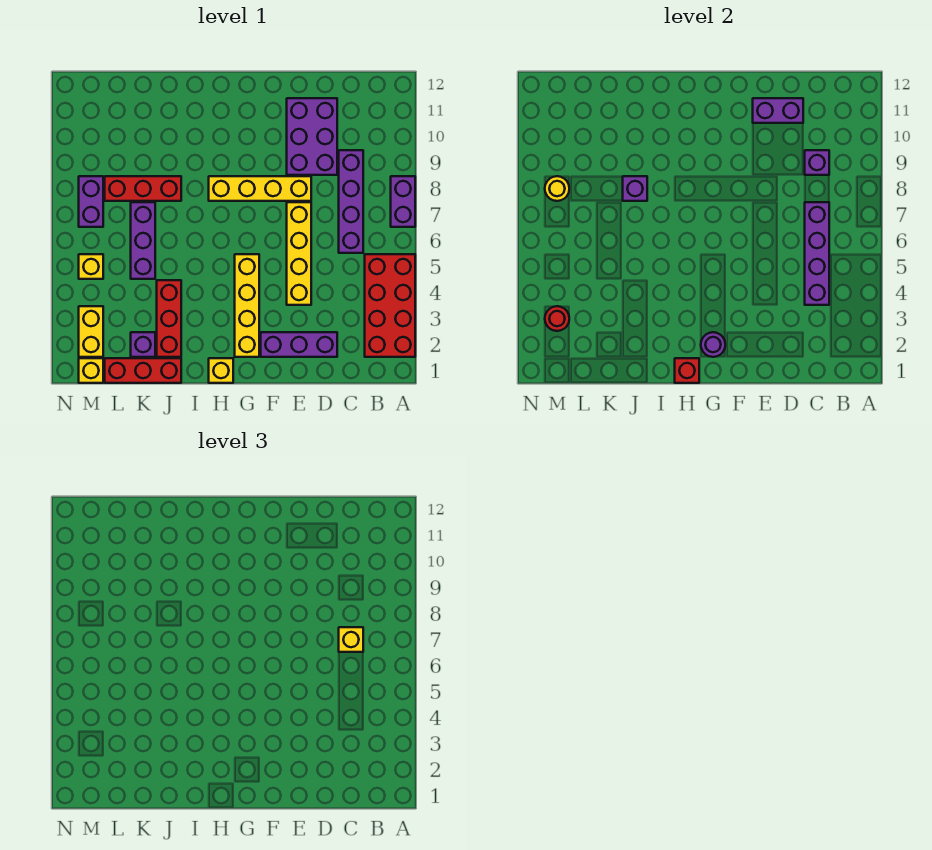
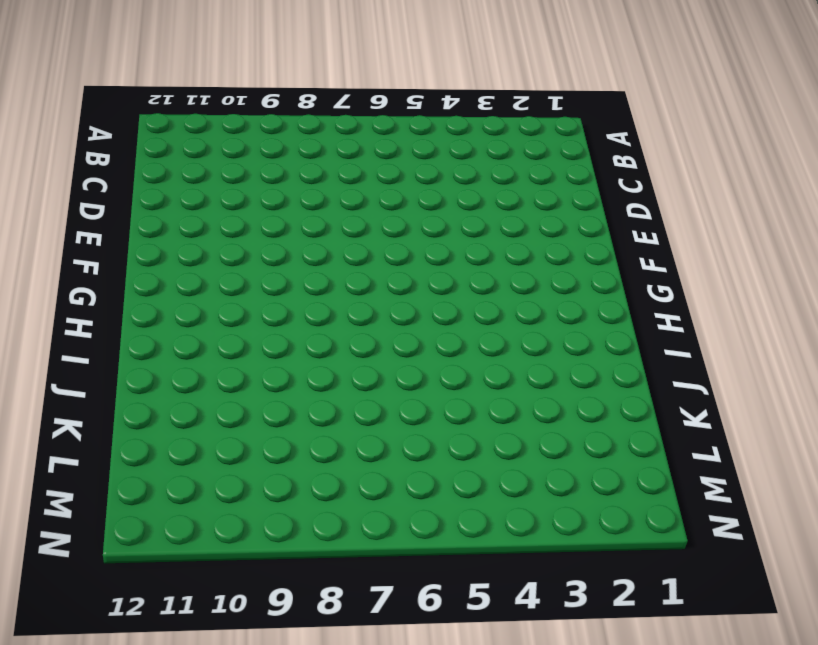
none -> red brick A2:B5 level 1
none -> purple brick A7:A8 level 1
none -> purple brick C6:C9 level 1

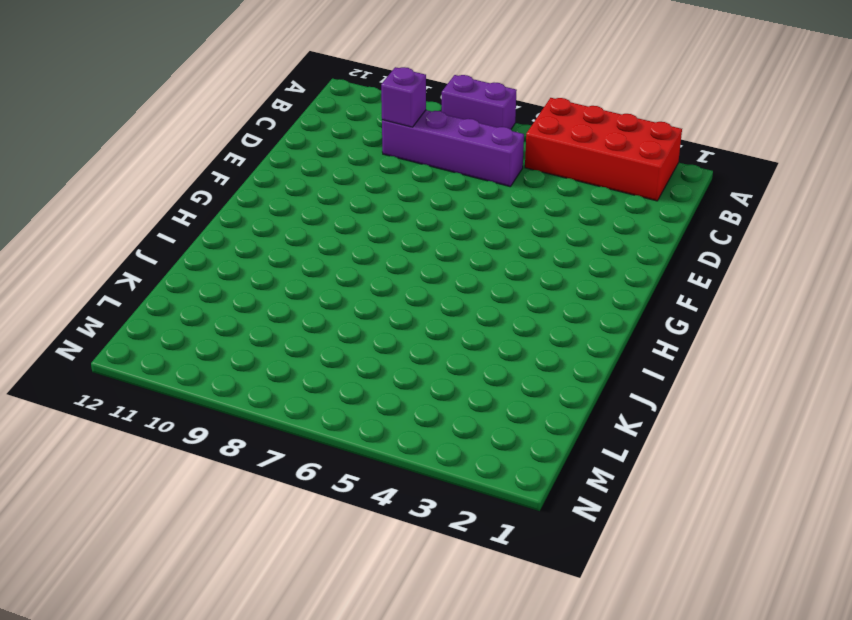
none -> purple brick D2:F2 level 1
none -> purple brick D9:E11 level 1
none -> yellow brick E4:E7 level 1

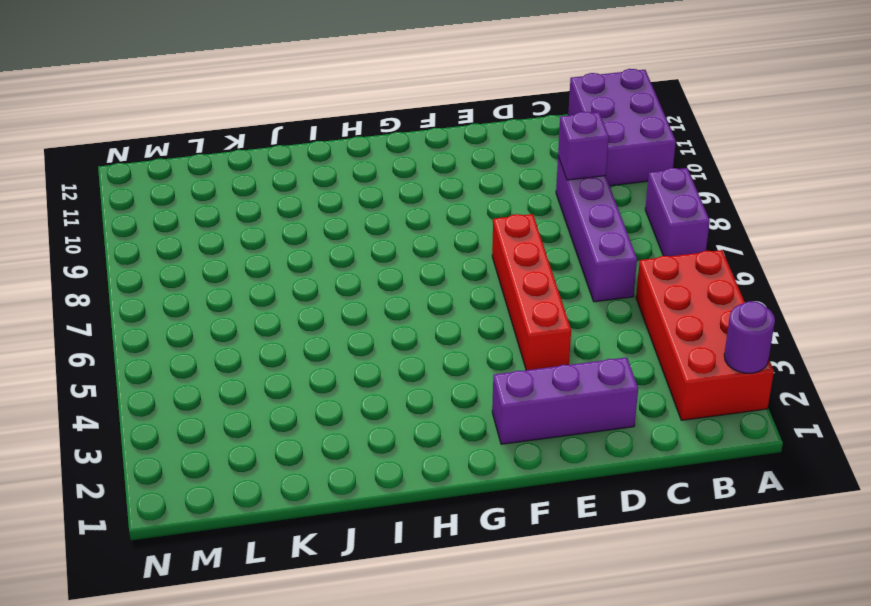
purple round brick A2 level 2 -> purple round brick G2 level 2
purple brick A10:B12 level 1 -> purple brick D9:E11 level 1
red brick E4:E7 level 1 -> yellow brick E4:E7 level 1
none -> yellow brick E8:H8 level 1
none -> yellow brick G2:G5 level 1
none -> yellow brick H1 level 1

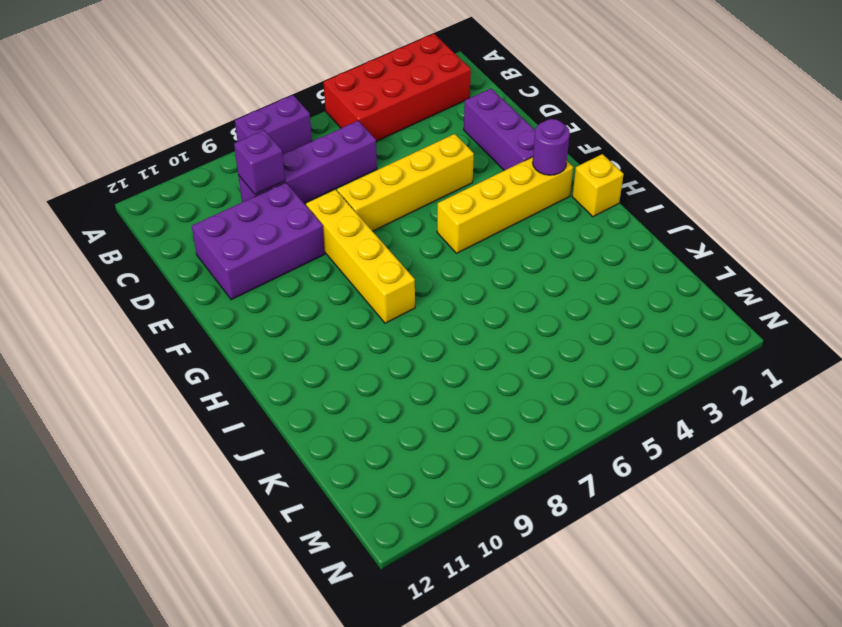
none -> red brick J1:L1 level 1
none -> red brick J2:J4 level 1
none -> red brick J8:L8 level 1

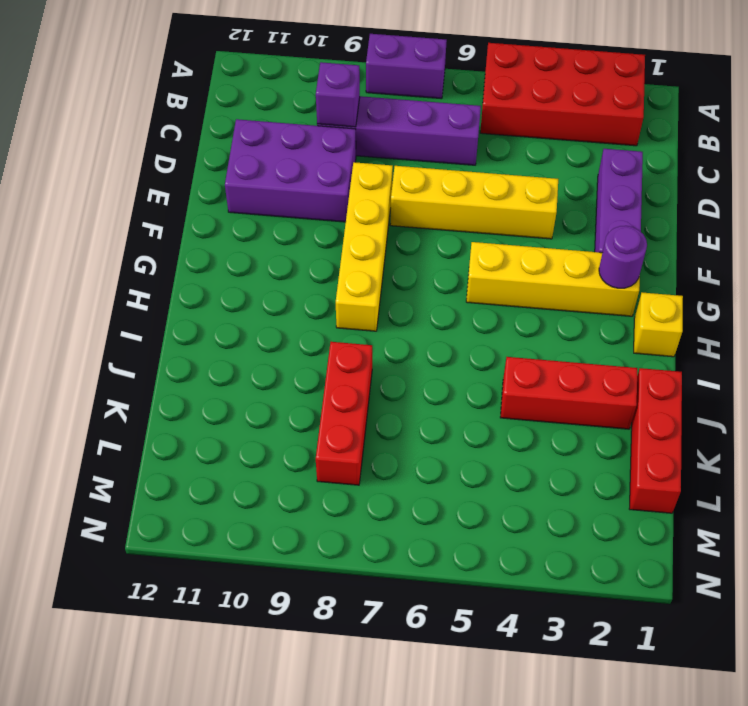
none -> purple brick K2 level 1
none -> purple brick K5:K7 level 1
none -> yellow brick M1 level 1

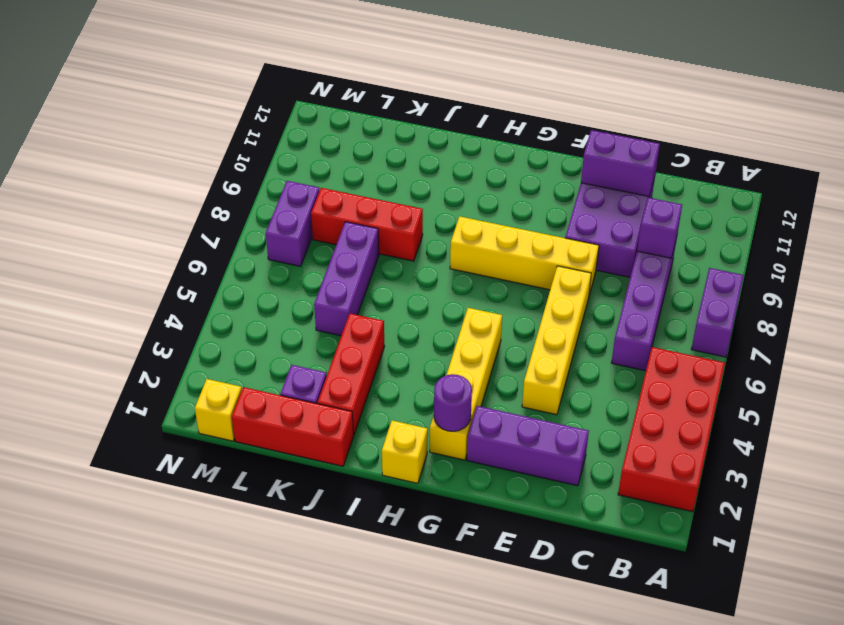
none -> yellow brick M2:M3 level 1
none -> yellow brick M5 level 1
none -> purple brick C4:C7 level 2

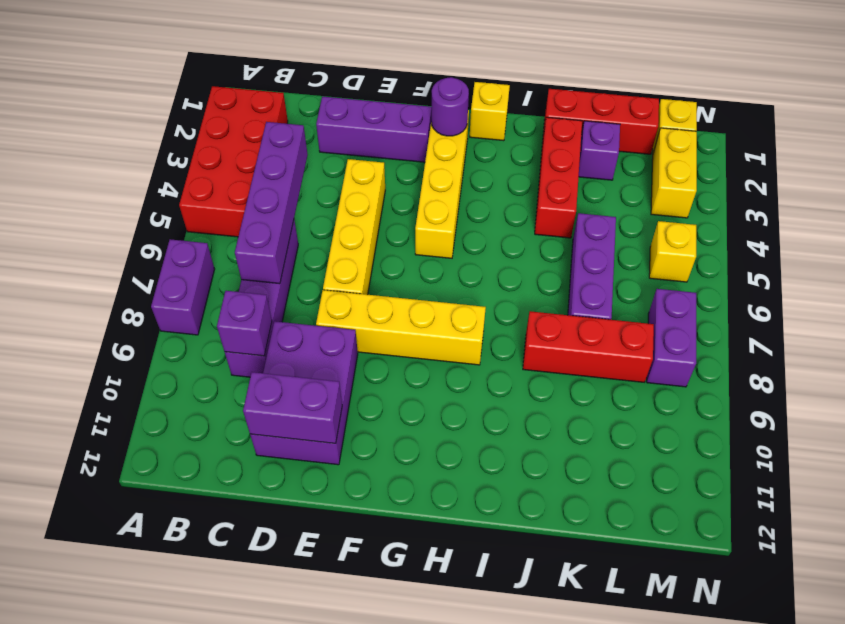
none -> red brick H1 level 2
none -> purple brick J8 level 2
none -> red round brick M3 level 2

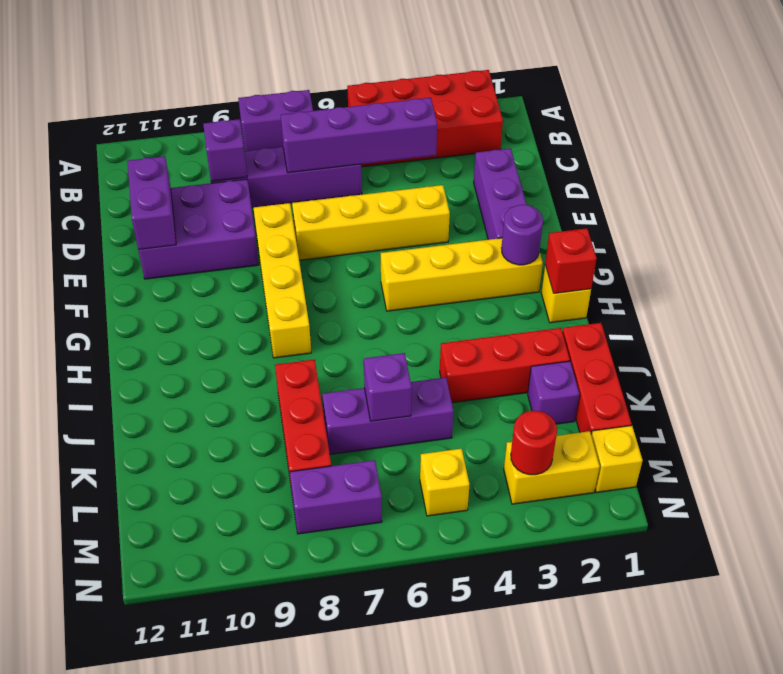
purple brick K6 level 2 -> purple brick J8 level 2
none -> yellow round brick M8 level 2
none -> yellow brick C7 level 3

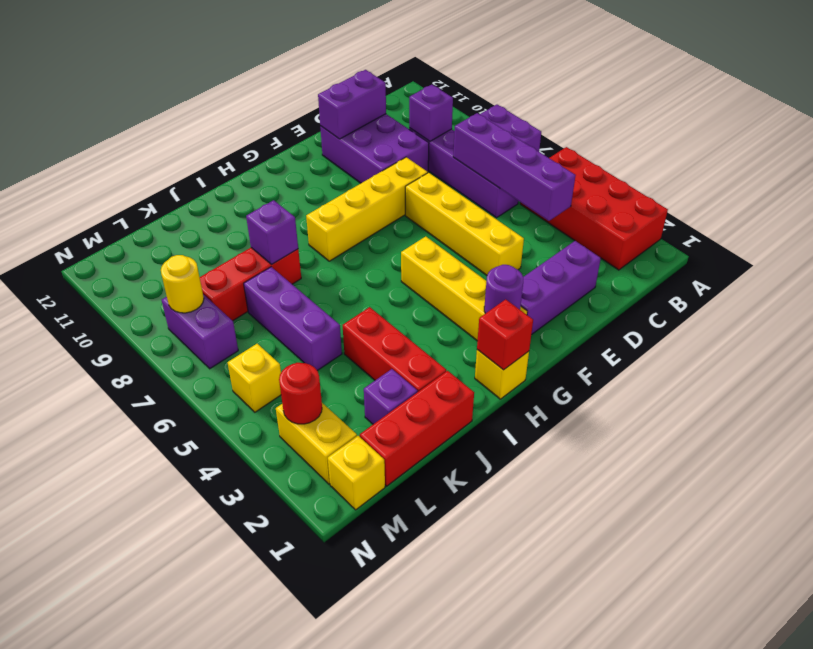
none -> yellow brick C7 level 3

